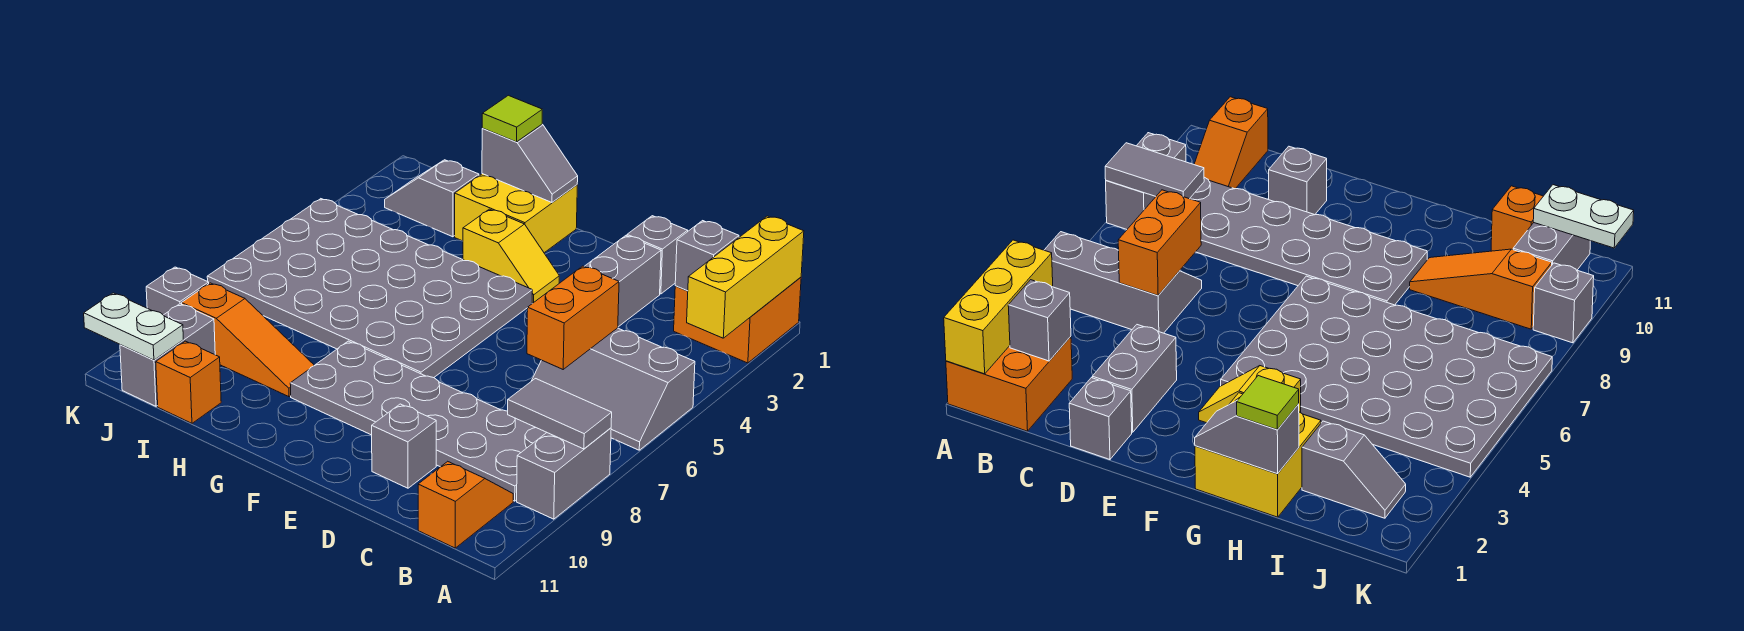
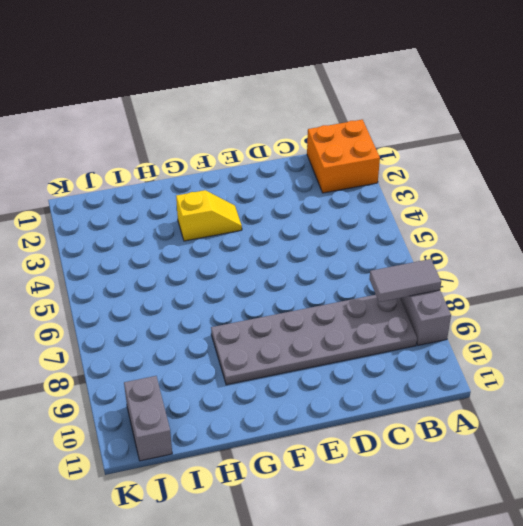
none -> grey slope A5:C6 level 1 top 5
none -> orange slope B10:B11 level 1 top 11
none -> grey brick D1 level 1

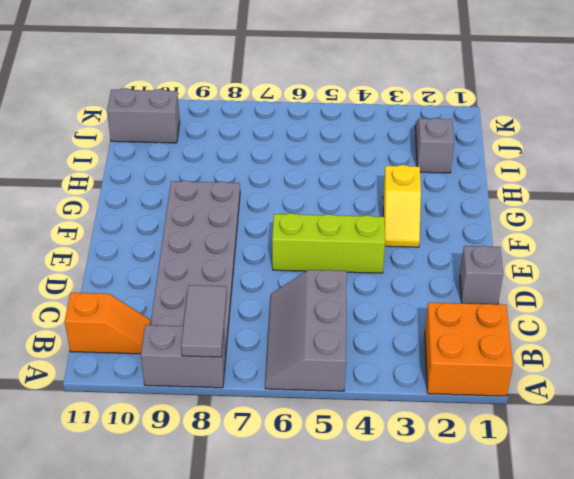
lime brick E4:E6 level 1 -> none
none -> grey brick D2:D3 level 1
none -> grey brick D10 level 1
none -> grey plate F4:K7 level 1

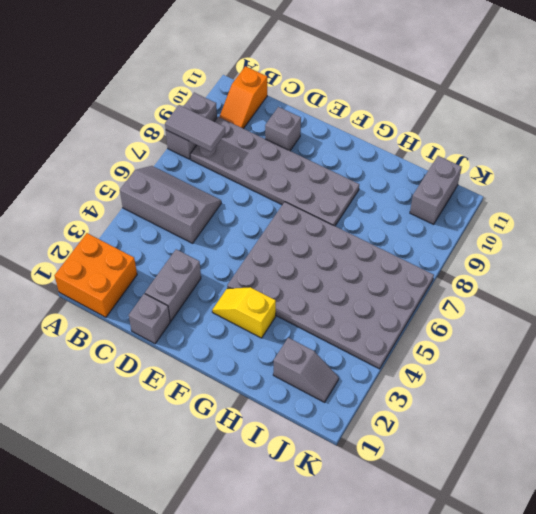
none -> yellow brick G1:H2 level 1
none -> orange slope H9:J9 level 1 top J
none -> orange brick I11 level 1

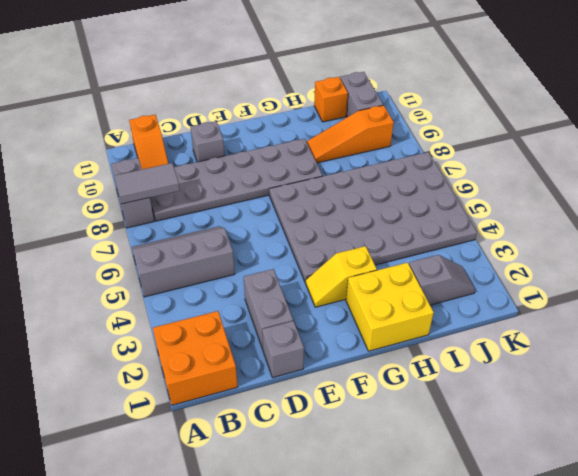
none -> grey brick K9 level 1
none -> yellow brick A1:A3 level 2
none -> grey brick B2 level 2

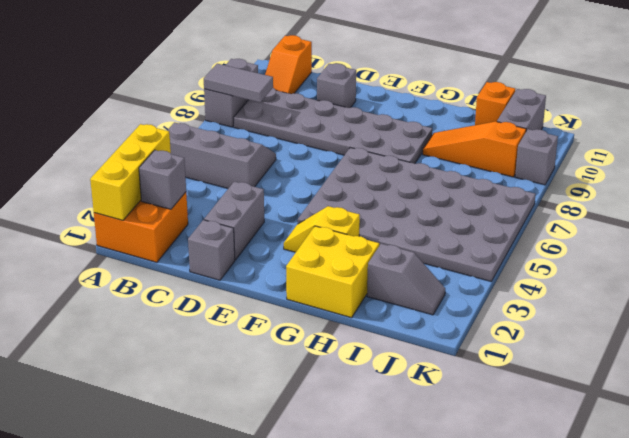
none -> orange brick C5:C6 level 2
none -> grey slope G1:H1 level 2 top H
none -> white plate J11:K11 level 2

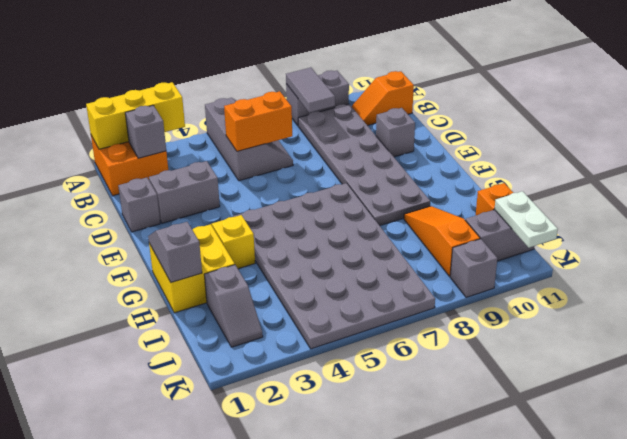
none -> lime tile H1 level 3

